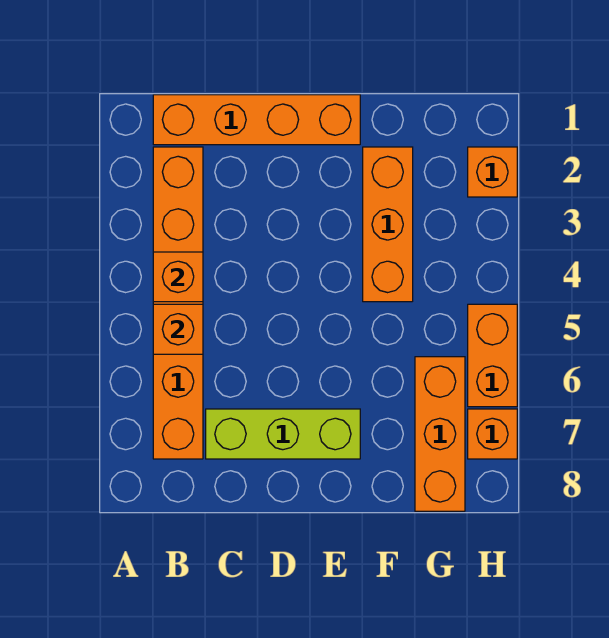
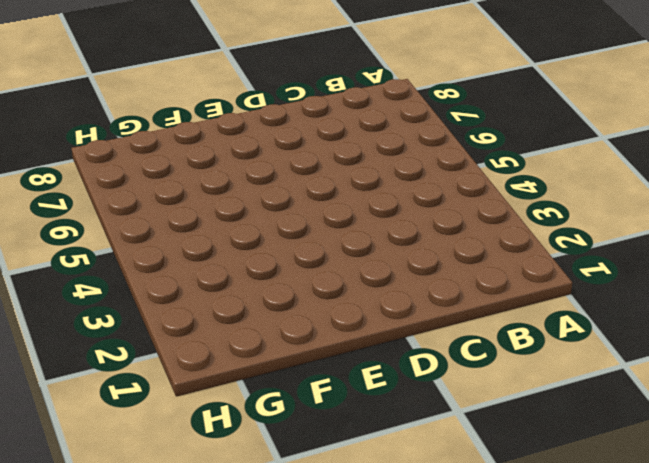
none -> orange brick B1:E1 level 1
none -> orange brick B2:B7 level 1

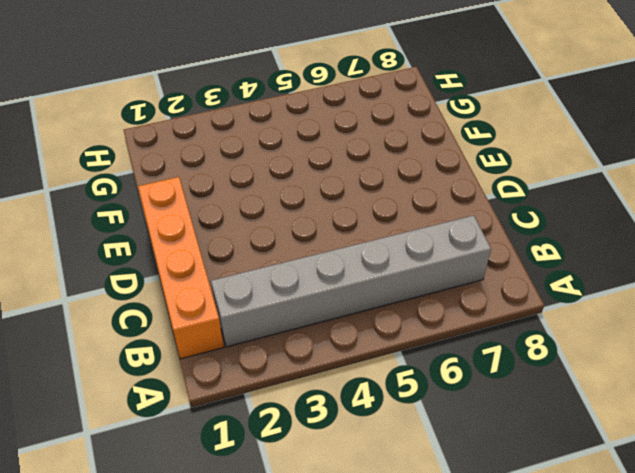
grey brick B2:B7 level 1 -> orange brick B2:B7 level 1
none -> lime brick C7:E7 level 1
none -> orange brick F2:F4 level 1

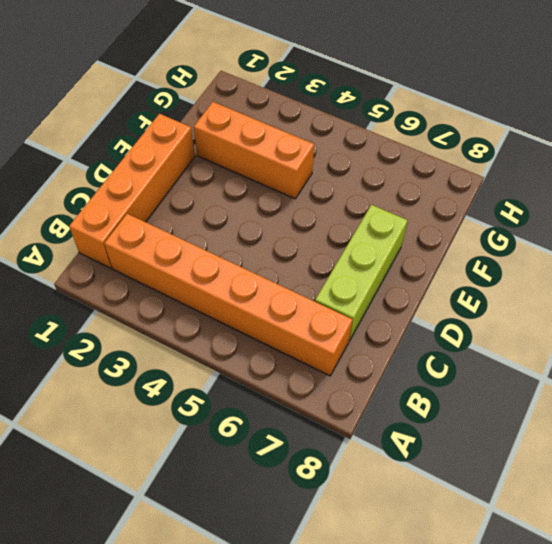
none -> orange brick G6:G8 level 1
none -> orange brick H2 level 1

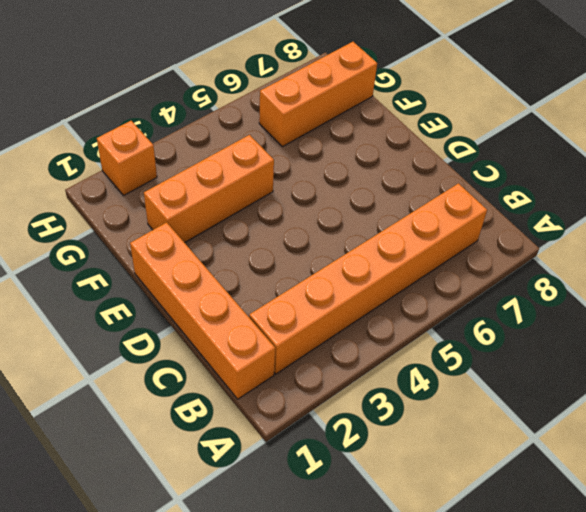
none -> lime brick C7:E7 level 1
none -> orange brick H5:H6 level 1

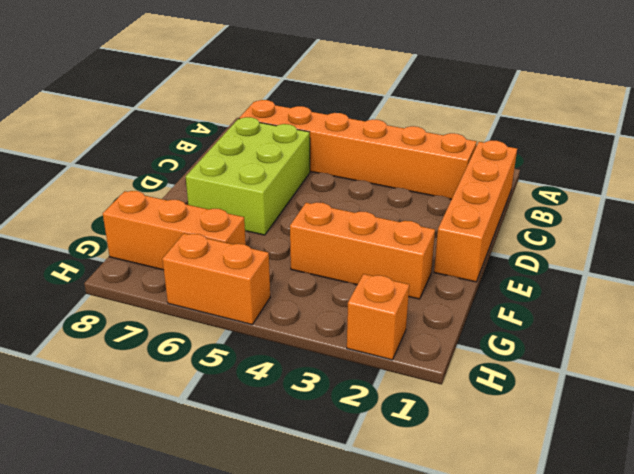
lime brick C6:E7 level 1 -> lime brick C7:E7 level 1
none -> orange brick H7 level 1
none -> orange brick B4 level 2

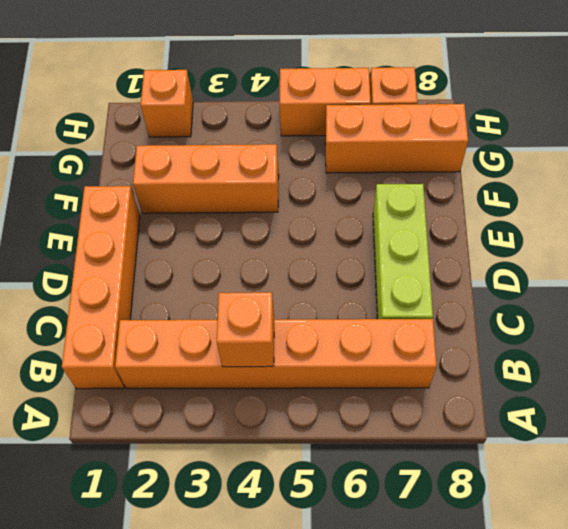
none -> orange brick B5 level 2

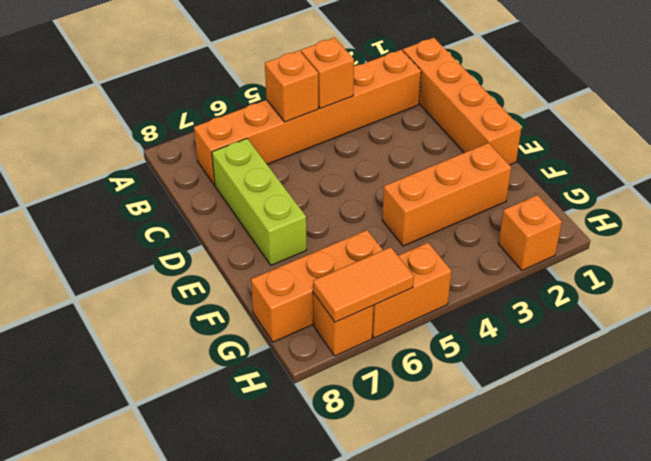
orange tile H6:H7 level 2 -> none

